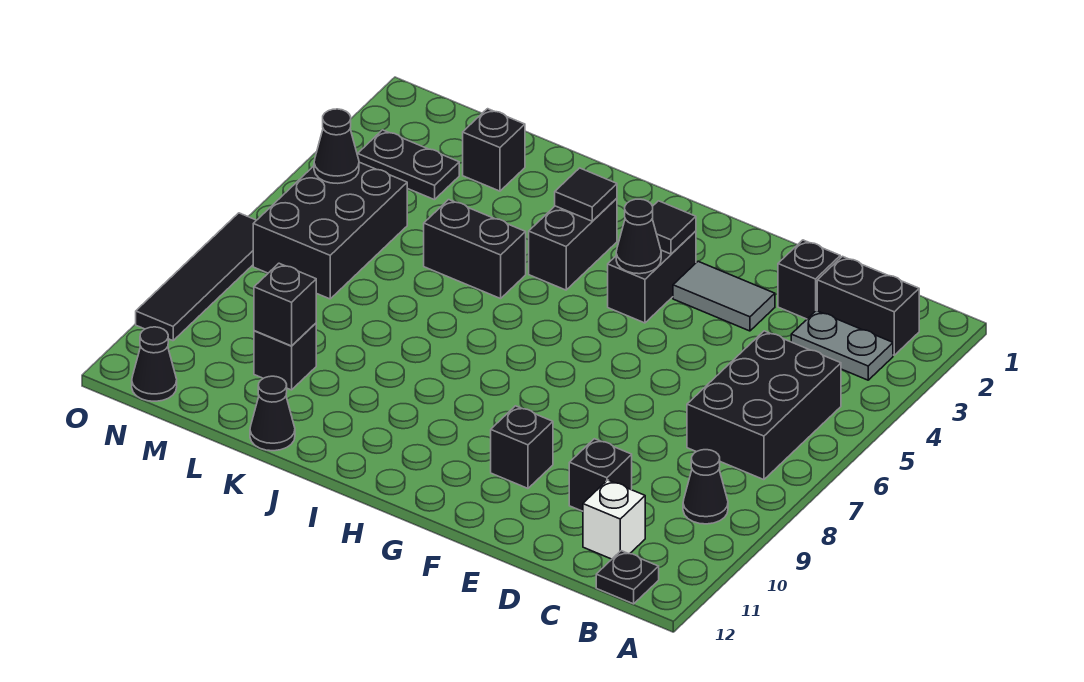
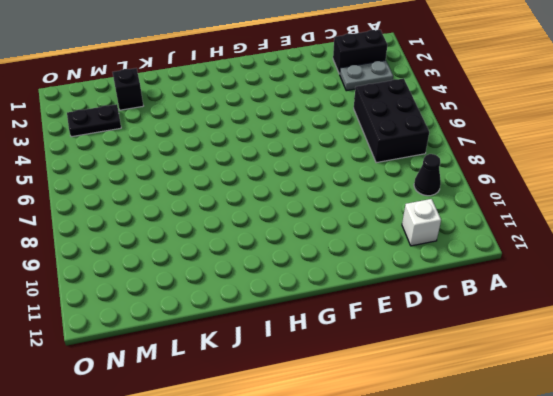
none -> black plate B12 level 1
none -> black brick D2 level 1
none -> black brick D10 level 1

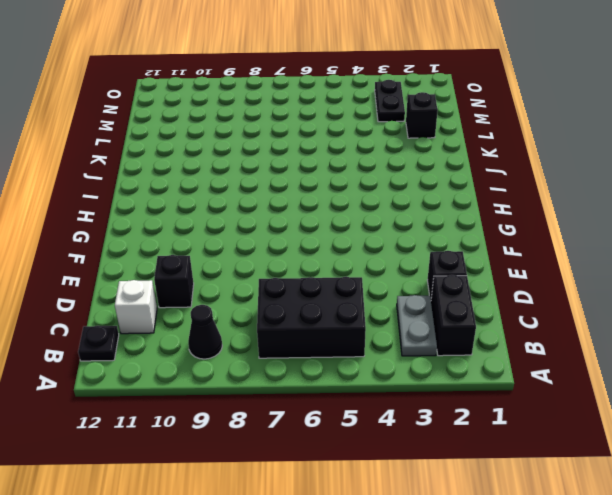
none -> grey tile E3:F3 level 1
none -> black brick F10 level 1
none -> black brick G3:G4 level 1

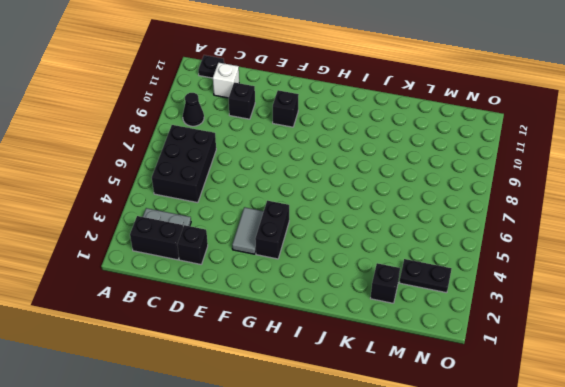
grey tile F3:F4 level 1 -> grey tile E3:F3 level 1
none -> black brick I3:I4 level 1
none -> black brick J5:K5 level 1
none -> black cone K12 level 1

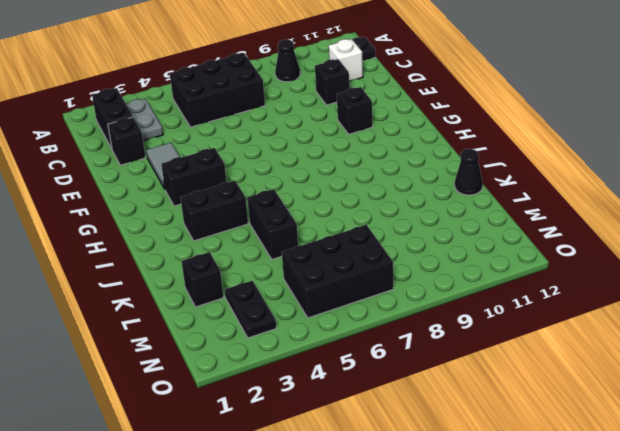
none -> black brick L10 level 1
none -> black cone N12 level 1
none -> black tile O7:O10 level 1

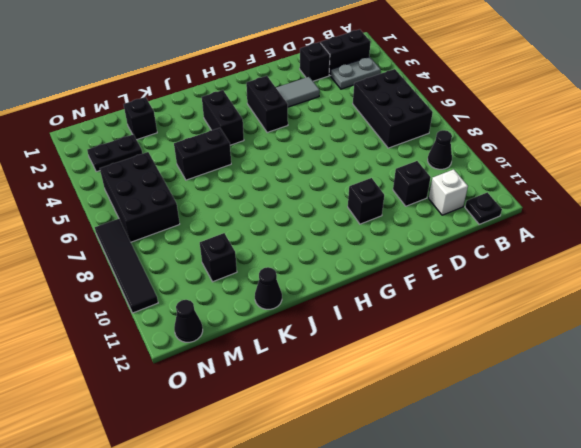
none -> black tile G3 level 2
none -> black cone G4 level 2
none -> black tile I3 level 2

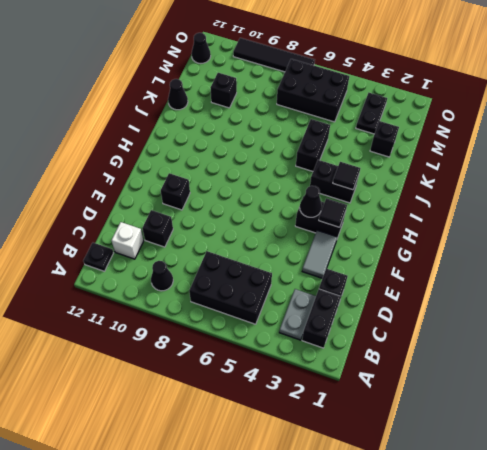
none -> black brick L10 level 2
none -> black cone N5 level 2

